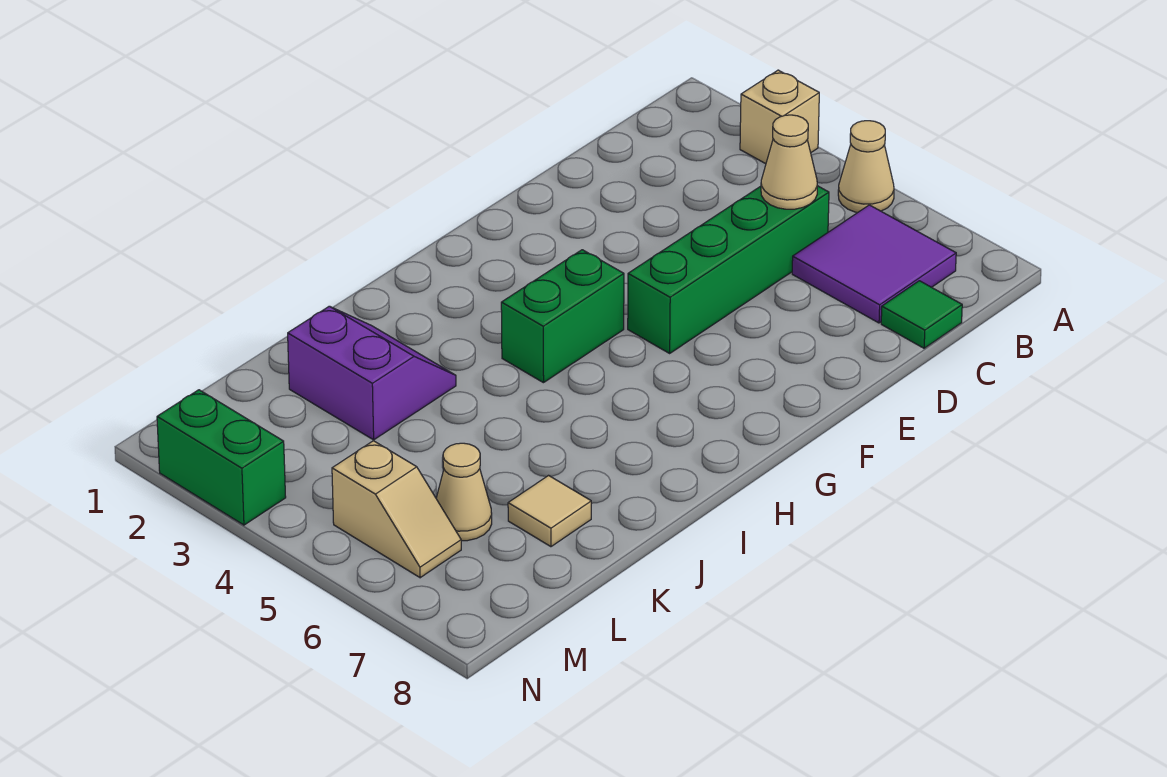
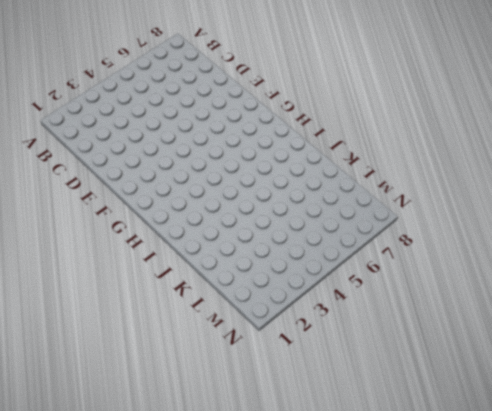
none -> tan brick A3 level 1
none -> tan cone A5 level 1
none -> purple tile B6:C7 level 1

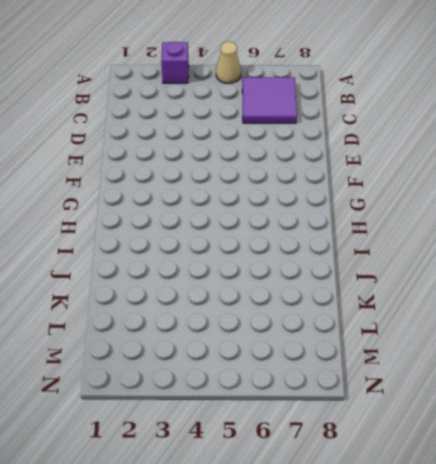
purple brick A3 level 1 -> tan brick A3 level 1
none -> green brick C5:F5 level 1
none -> green tile C8 level 1
none -> green brick G4:H4 level 1

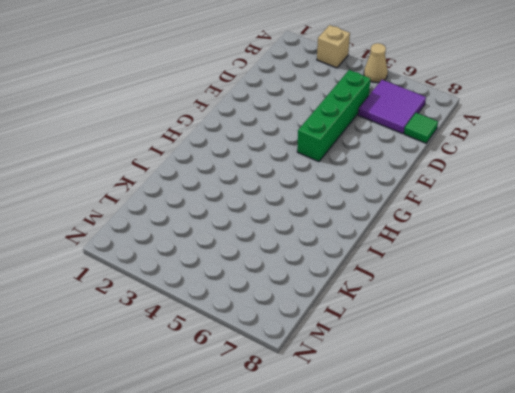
none -> green brick G4:H4 level 1
none -> purple slope J2:K3 level 1 top K
none -> tan tile K7 level 1

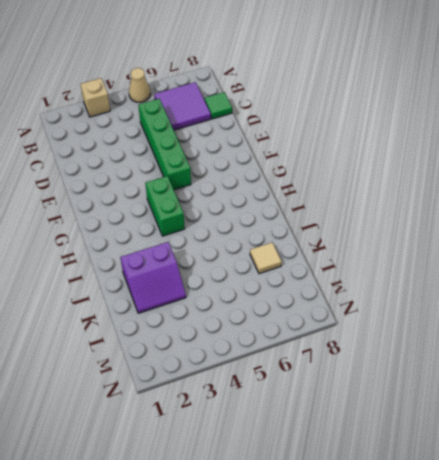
purple slope J2:K3 level 1 top J -> purple slope J2:K3 level 1 top K
none -> tan cone L6 level 1
none -> tan slope M5:M6 level 1 top 5
none -> green brick N2:N3 level 1

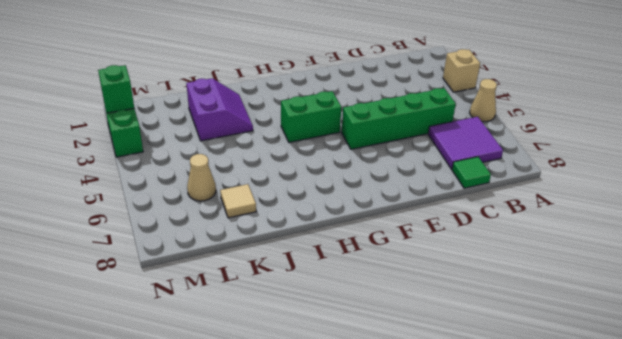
green brick N2 level 2 -> none
none -> tan slope M5:M6 level 1 top 5
none -> tan cone C5 level 2

